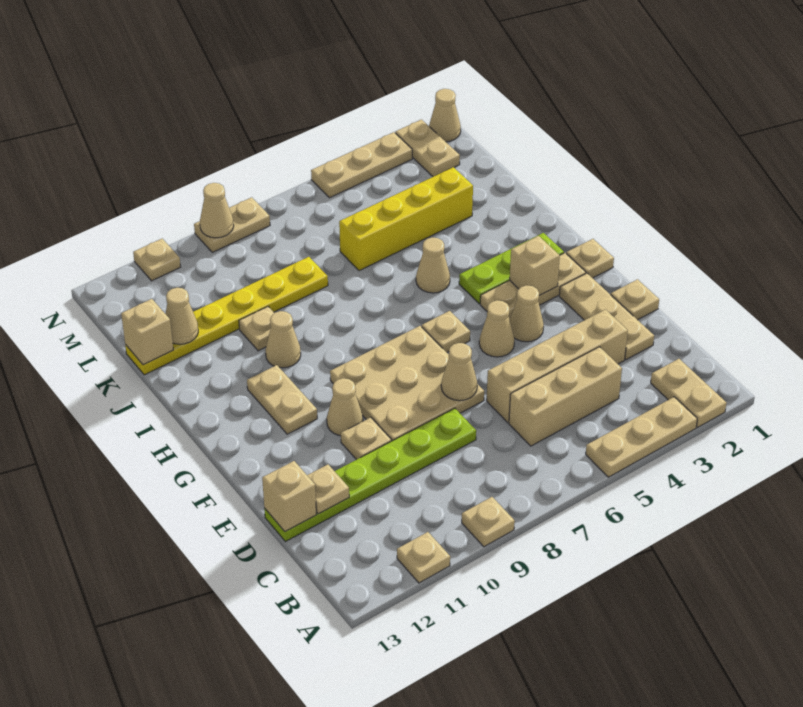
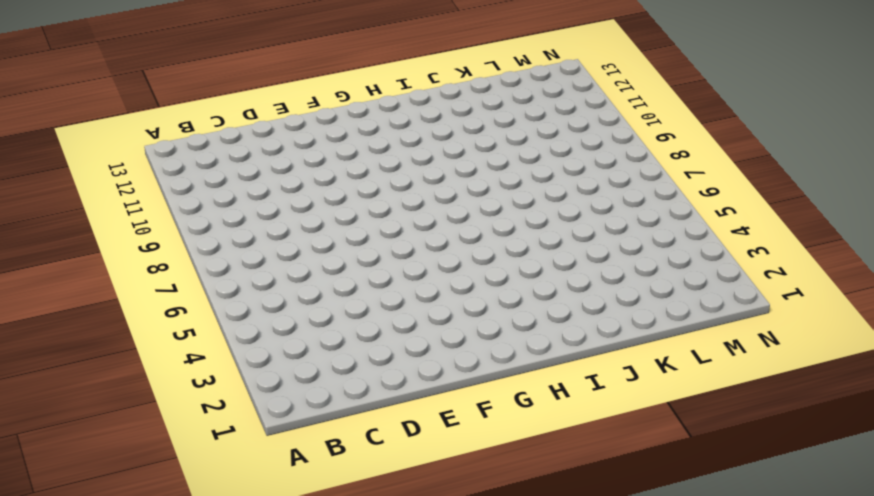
none -> tan plate A2:B2 level 1
none -> tan plate A3:A5 level 1
none -> tan plate A9 level 1
none -> tan plate A11 level 1

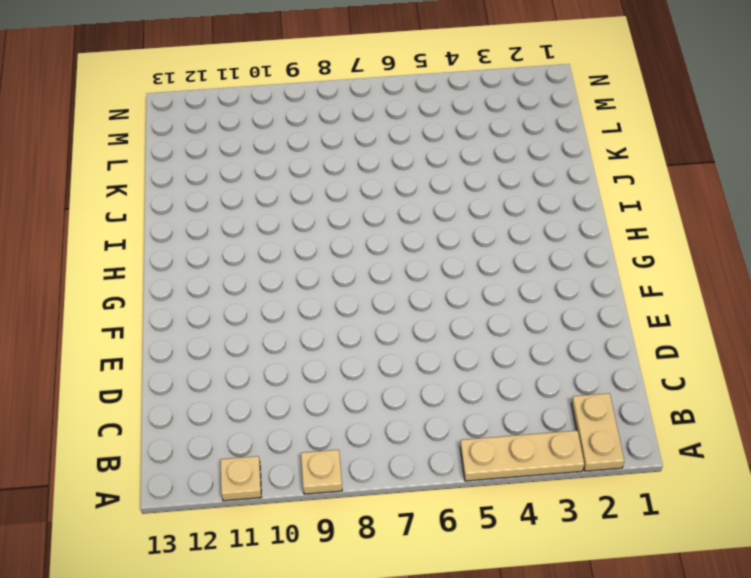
none -> tan brick C4:C6 level 1
none -> tan plate D2:F2 level 1
none -> tan brick D3:D6 level 1
none -> lime plate D8:D13 level 1

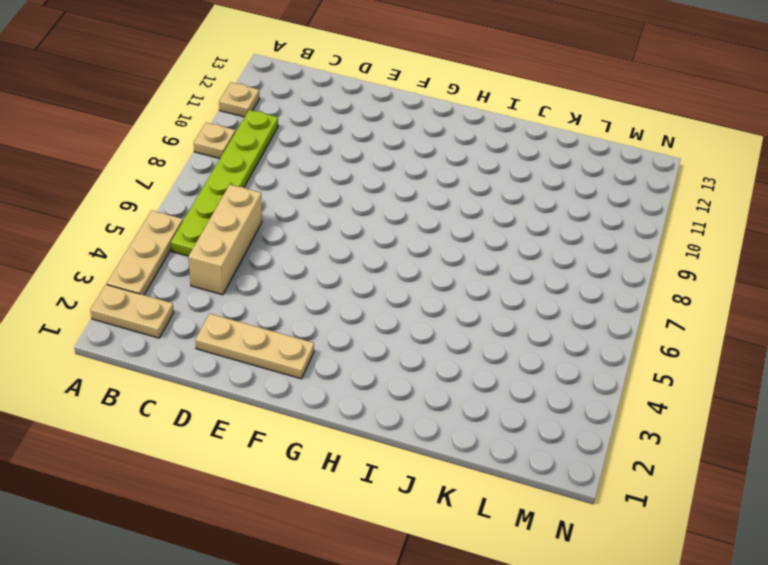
lime plate B5:B10 level 1 -> lime plate D8:D13 level 1
none -> tan brick D3:D6 level 1
none -> tan plate E1 level 1
none -> tan plate E7:G9 level 1
none -> tan plate E10 level 1

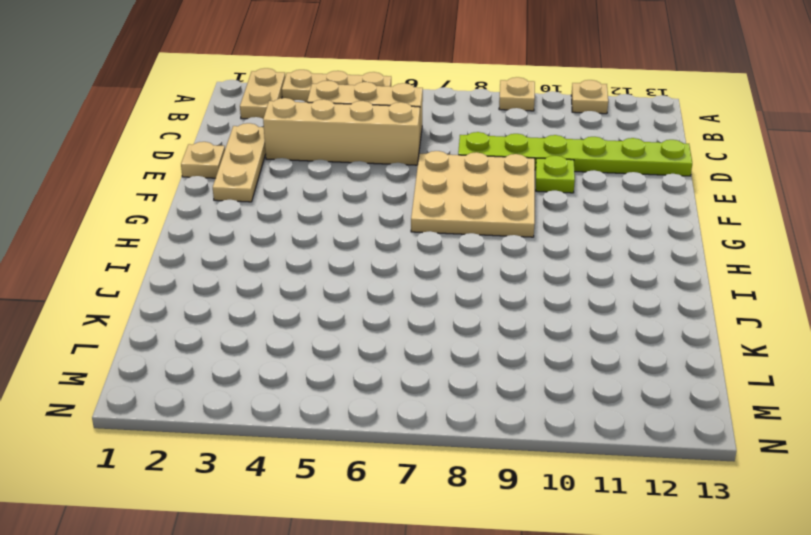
lime plate E10 level 1 -> tan plate E10 level 1
none -> tan cone F4 level 1
none -> tan cone F5 level 1
none -> tan cone F10 level 1
none -> tan plate G1 level 1

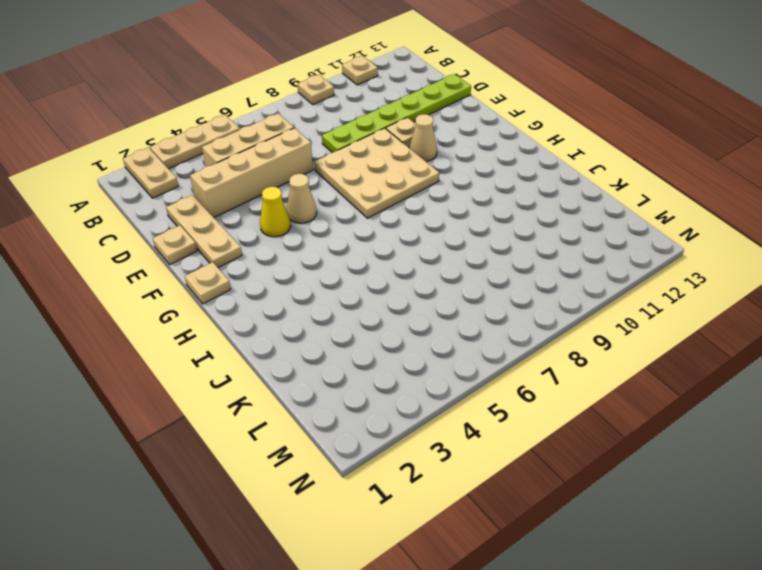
yellow cone F4 level 1 -> tan cone F4 level 1
none -> tan plate G2:G4 level 1
none -> tan plate G6 level 1
none -> tan plate G11:H11 level 1
none -> lime plate H2:H4 level 1

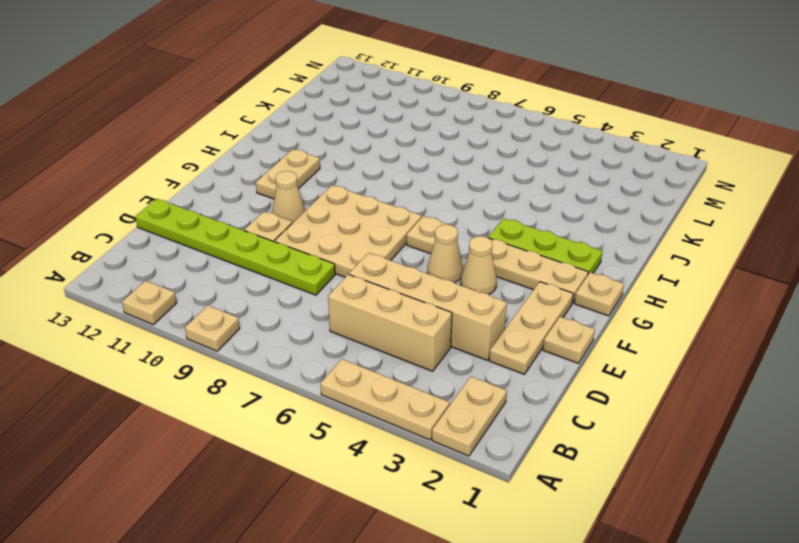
none -> tan cone I5 level 1
none -> tan cone I10 level 1
none -> tan plate J10 level 1
none -> yellow brick K3:K6 level 1

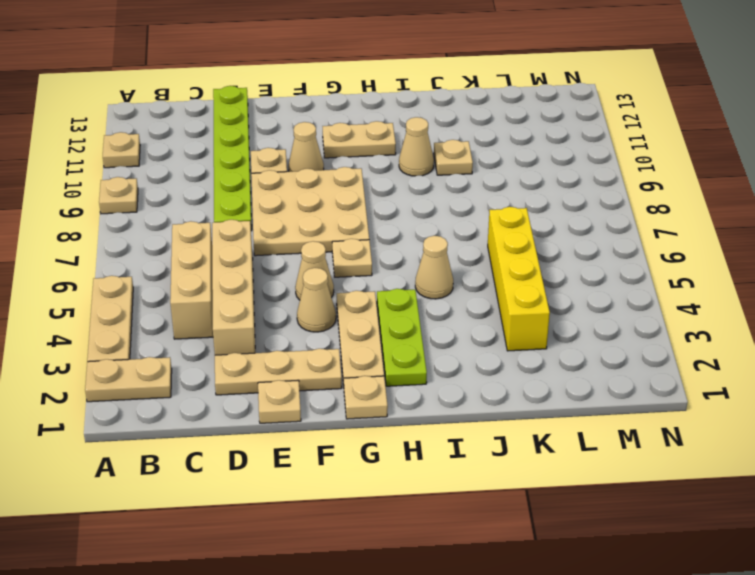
none -> yellow plate K8:K13 level 1
none -> tan plate M2:N2 level 1
none -> tan cone N1 level 1
none -> tan plate N3:N5 level 1

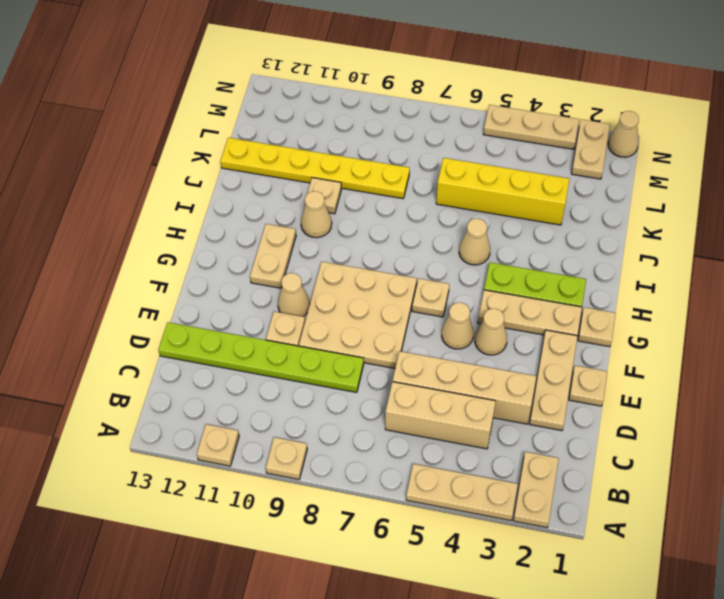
none -> tan plate N8:N9 level 1
none -> tan plate N11 level 1
none -> tan plate D12 level 2
none -> tan brick D13 level 2

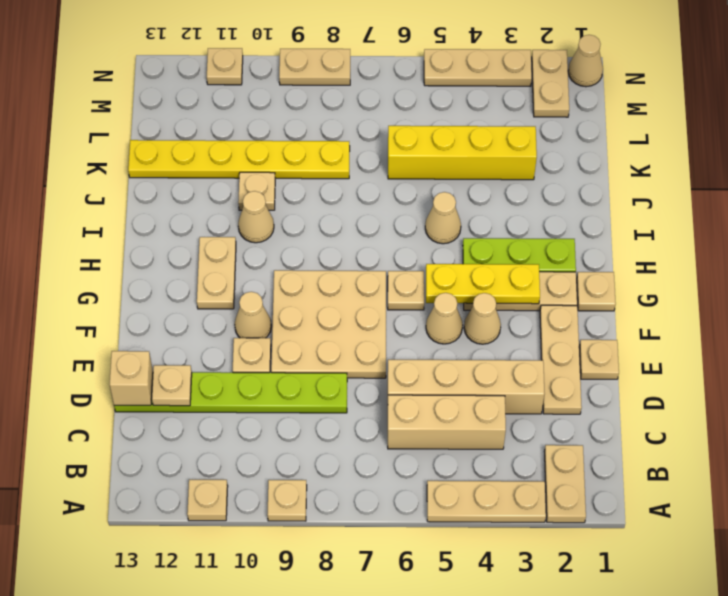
yellow plate G3:G5 level 2 -> tan brick G3 level 2
none -> tan cone E7 level 2
none -> tan cone K12 level 2
none -> tan brick K13 level 2
none -> tan cone N9 level 2

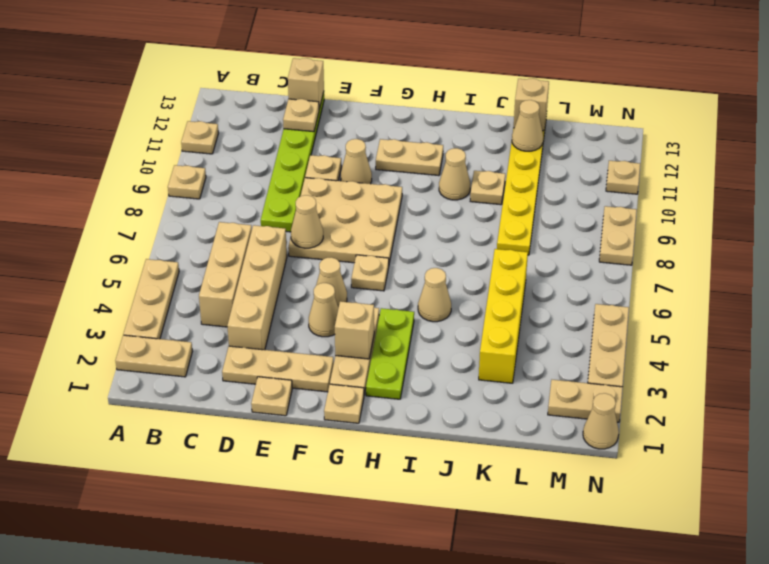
none -> tan cone N9 level 2

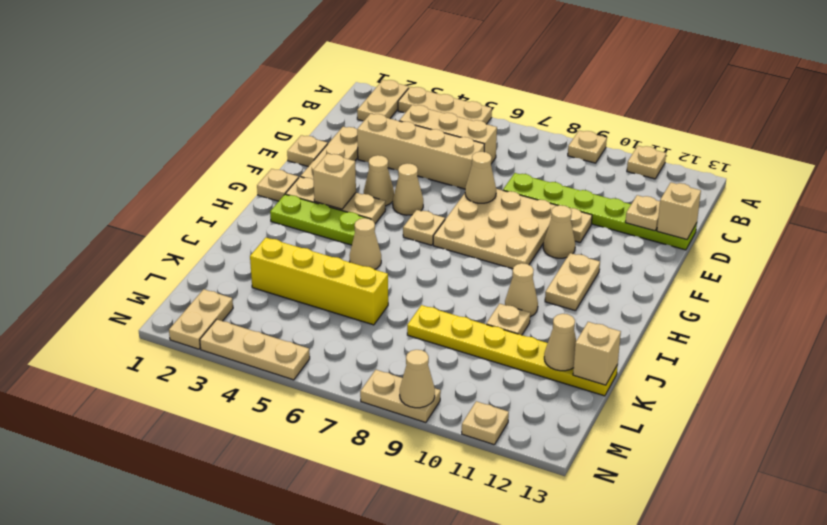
none -> tan cone N1 level 1

